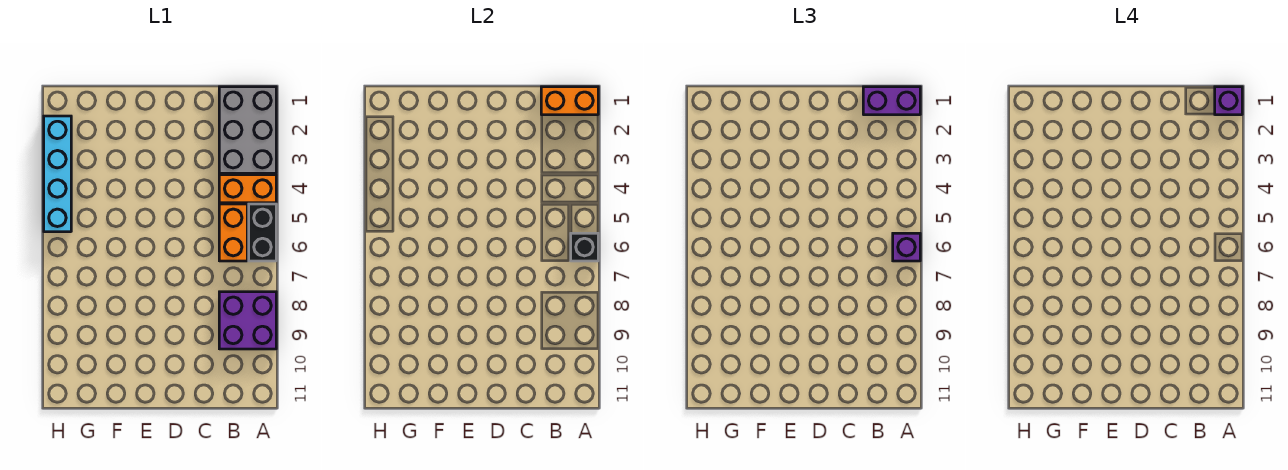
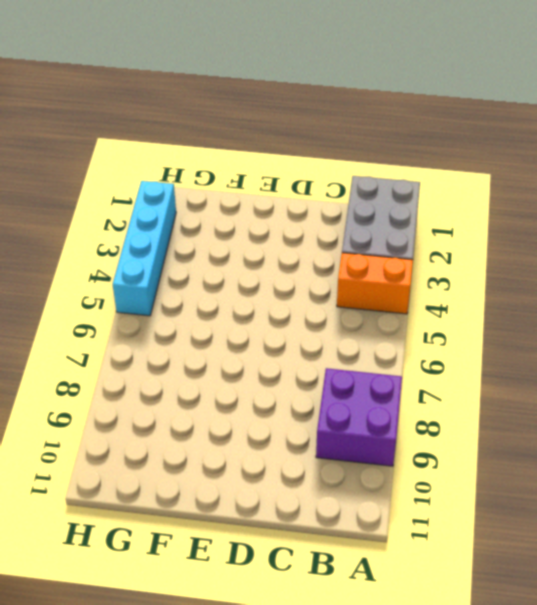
none -> black brick A5:A6 level 1
none -> orange brick B5:B6 level 1

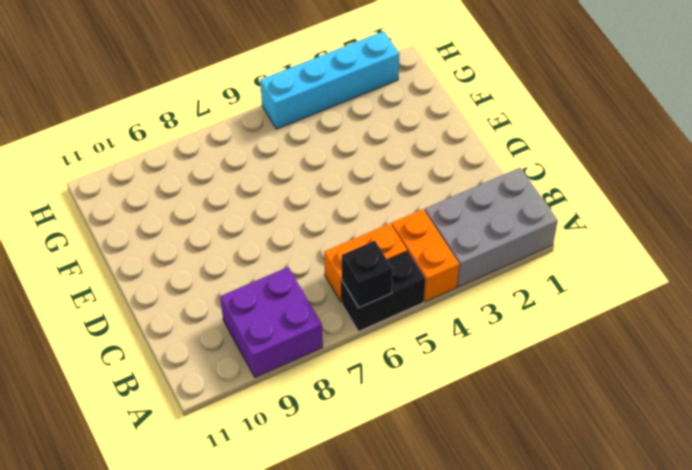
none -> orange brick A1:B1 level 2
none -> purple brick A1:B1 level 3

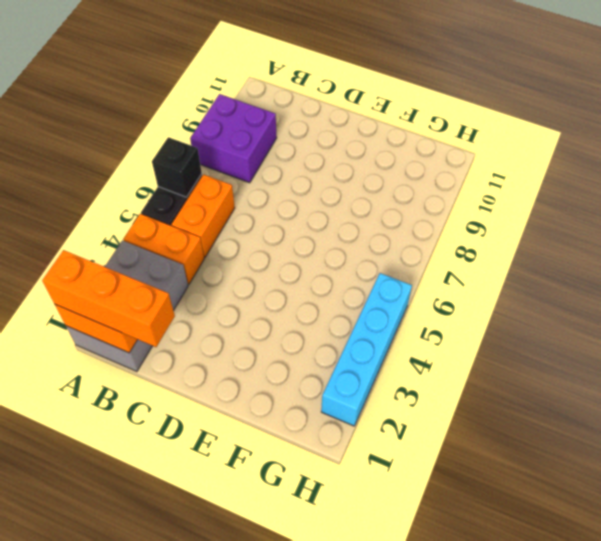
orange brick A1:C1 level 3 -> purple brick A1:B1 level 3
none -> purple brick A6 level 3
none -> purple brick A1 level 4

